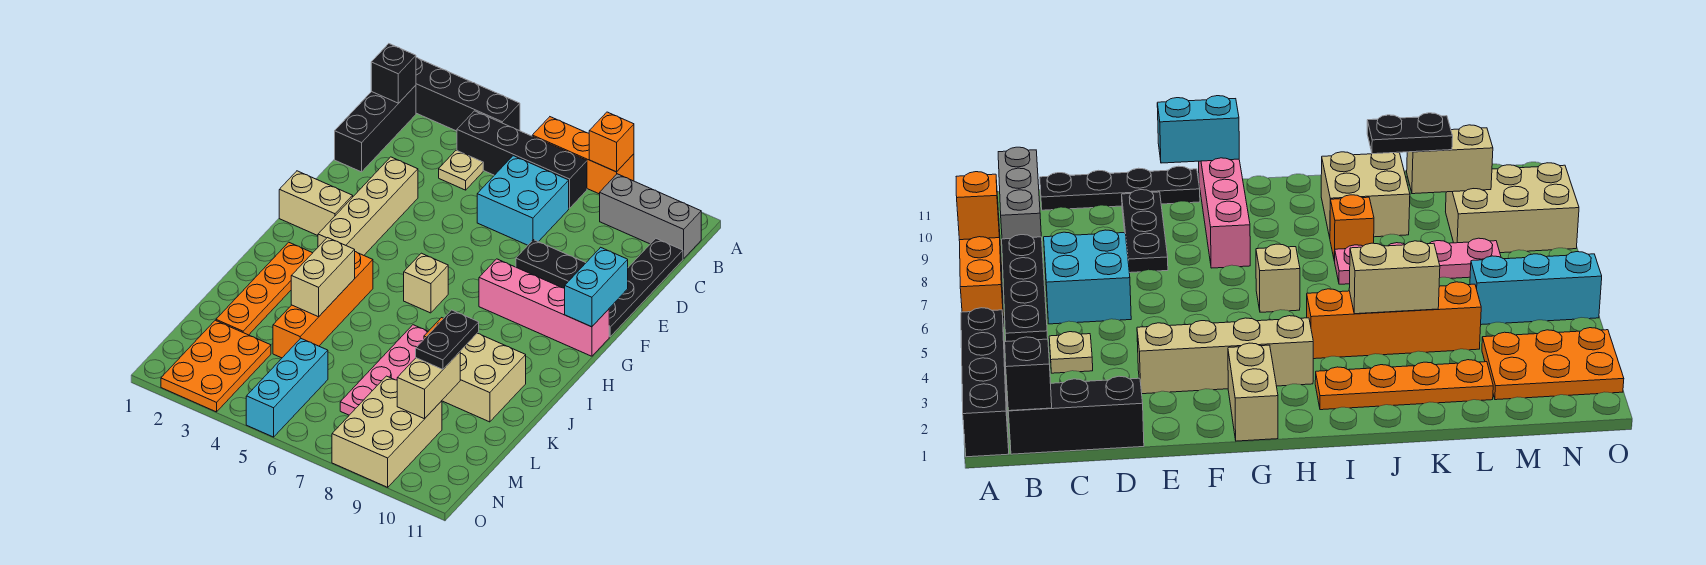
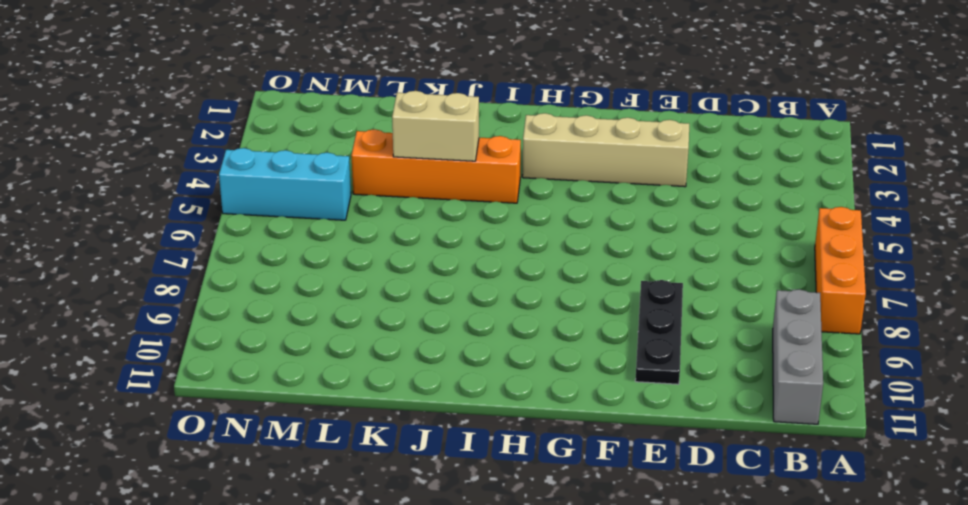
none -> black brick A1:A4 level 1
none -> black brick B1:D1 level 1
none -> black brick B4:B7 level 1

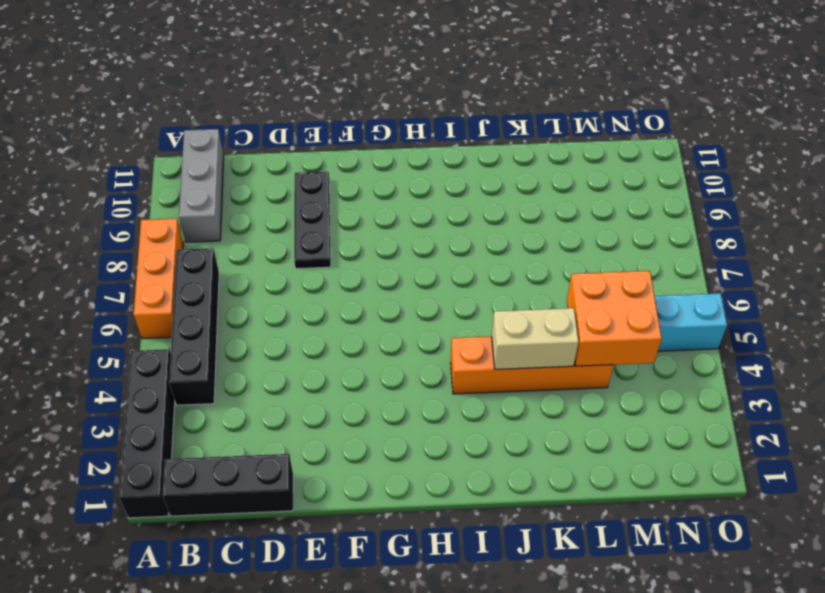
orange brick L4:M5 level 2 -> none
none -> tan plate C4 level 1
none -> cyan brick C6:D7 level 1
none -> black plate C11:F11 level 1

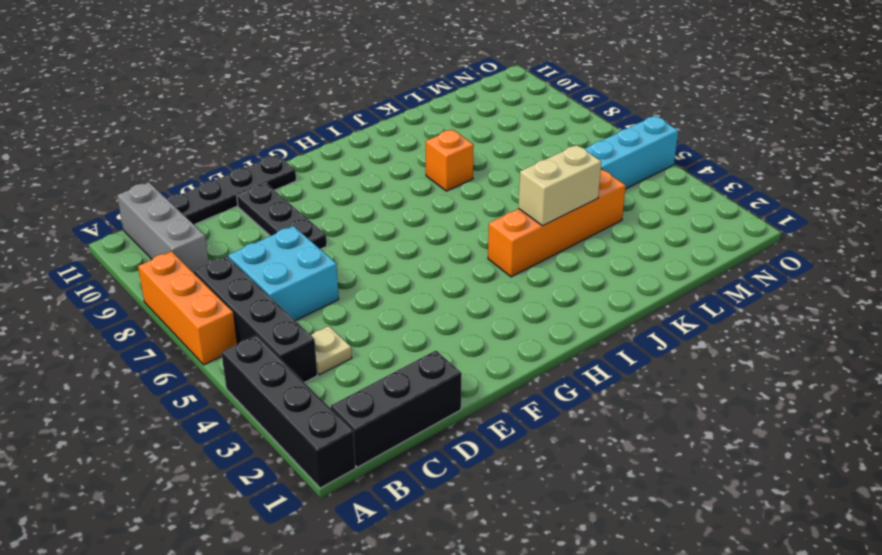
none -> tan brick E3:H3 level 1
none -> tan brick G1:G2 level 1
none -> pink brick G8:G11 level 1

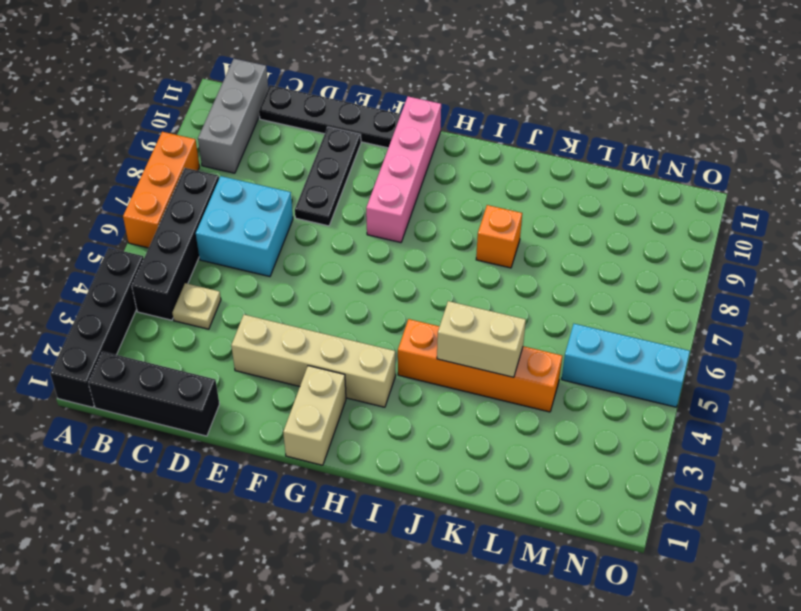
none -> tan brick H6 level 1
none -> orange plate I2:L2 level 1
none -> pink plate J7:M7 level 1

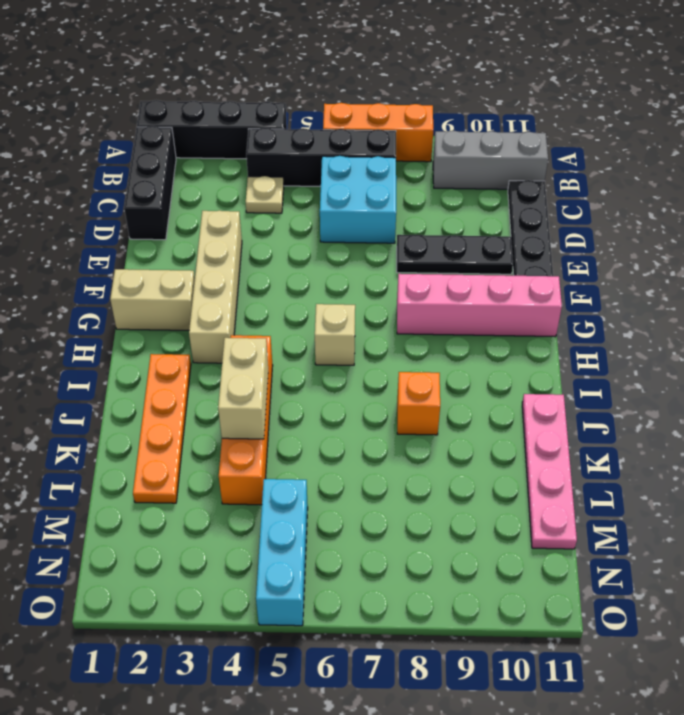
pink plate J11:M11 level 1 -> pink plate J7:M7 level 1
none -> tan brick J9:K10 level 1
none -> orange plate M2:O3 level 1
none -> tan brick M8:O9 level 1

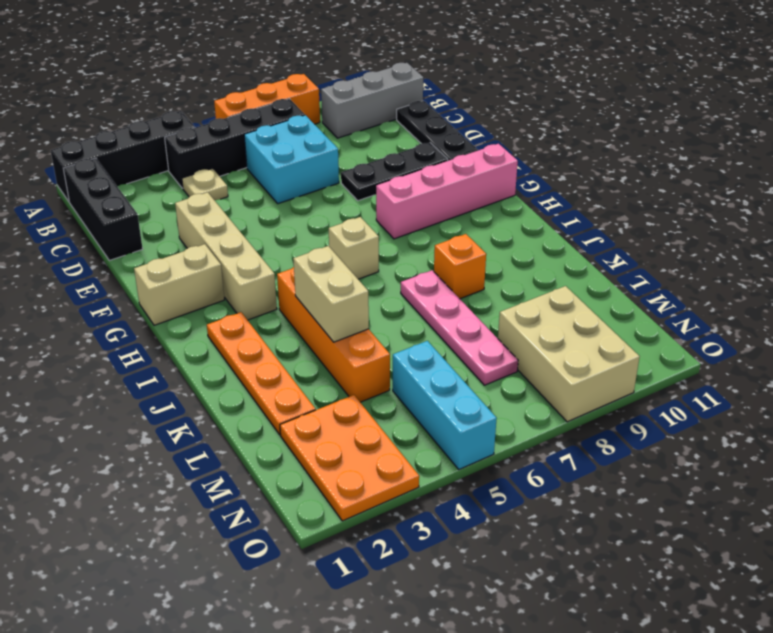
none -> tan brick J9:K10 level 1
none -> orange brick A8 level 2
none -> black brick B1 level 2

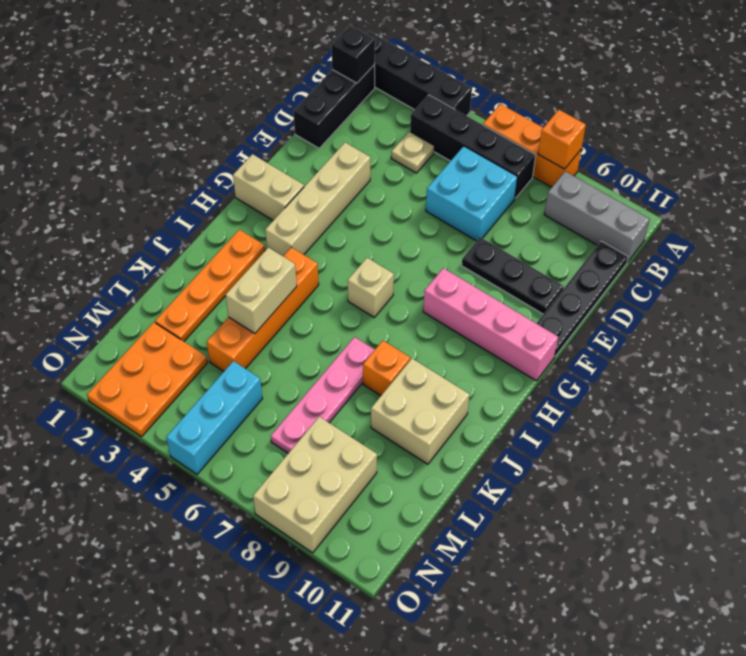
none -> cyan brick F11:G11 level 2
none -> tan brick L9:M9 level 2
none -> black plate K9:L9 level 3

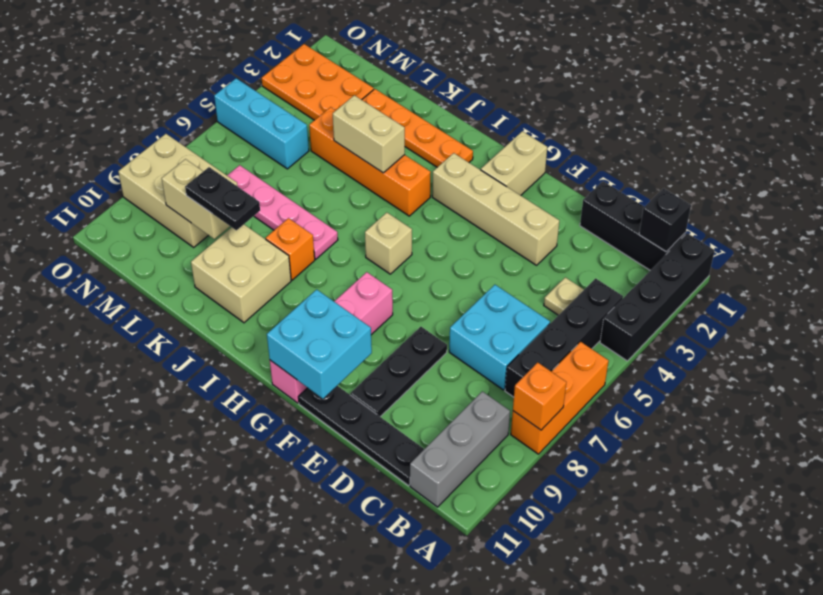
cyan brick F10:G11 level 2 -> cyan brick F11:G11 level 2

